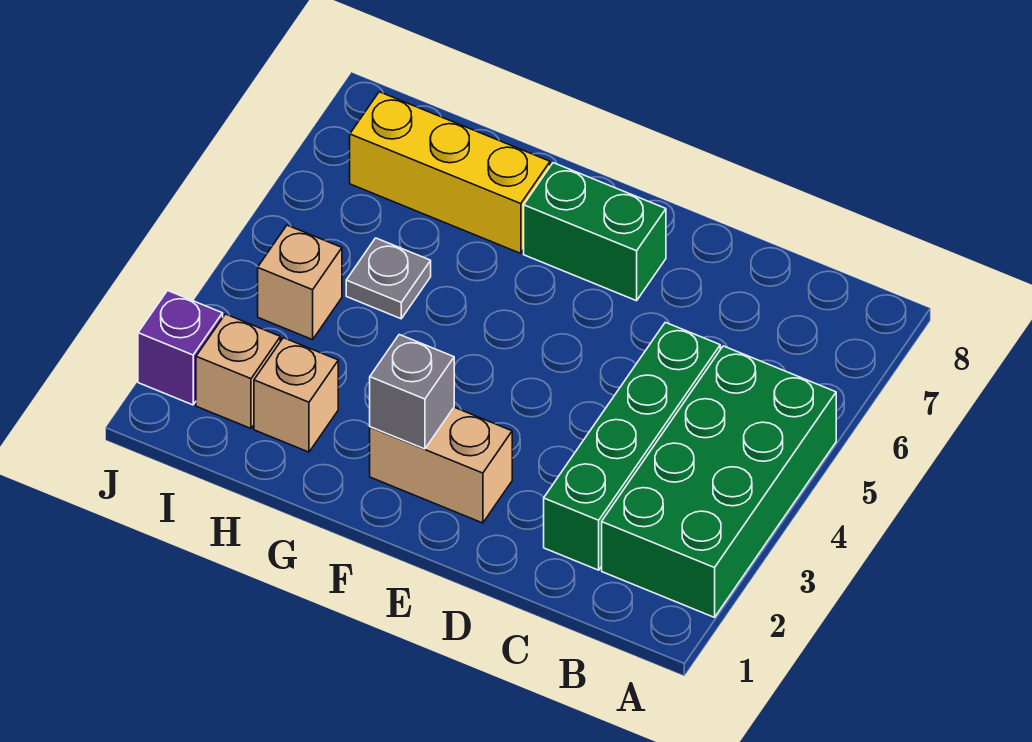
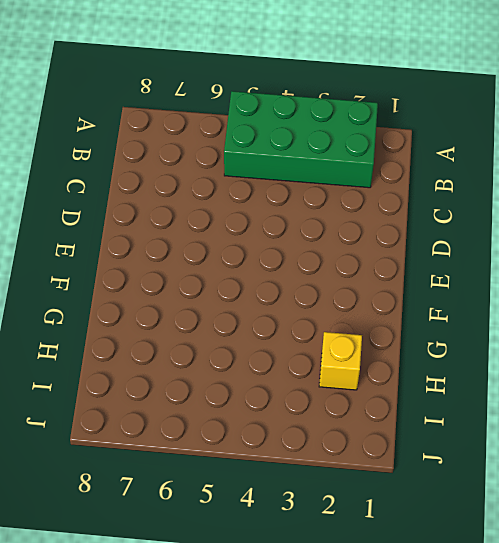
yellow brick H2 level 1 -> tan brick H2 level 1
none -> green brick C2:C5 level 1
none -> tan brick E2:F2 level 1

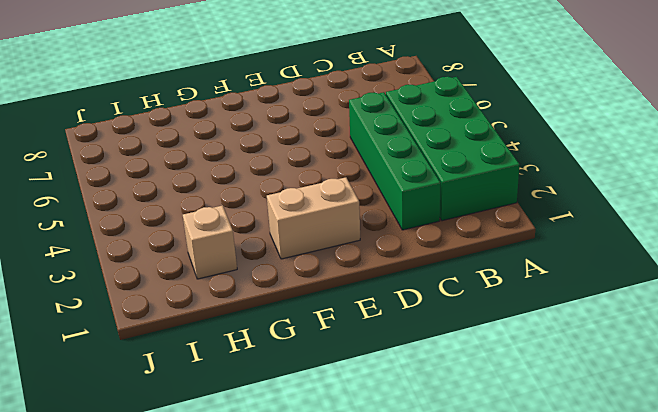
none -> green brick E7:F7 level 1
none -> yellow brick G7:I7 level 1

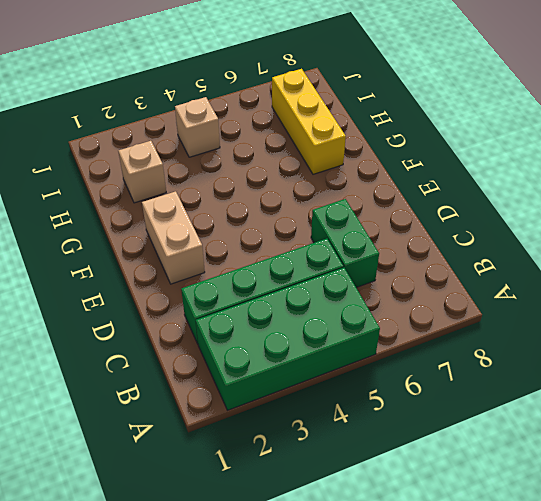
green brick C6:D6 level 1 -> green brick E7:F7 level 1
none -> grey plate H5 level 1
none -> tan brick I2 level 1

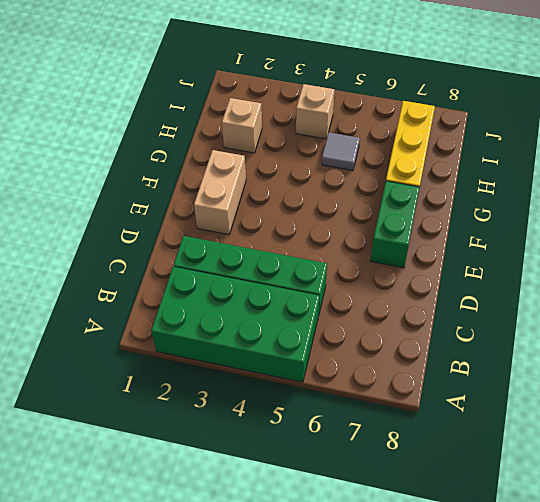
grey tile H5 level 1 -> grey plate H5 level 1
none -> tan brick I2 level 1
none -> purple brick J2 level 1

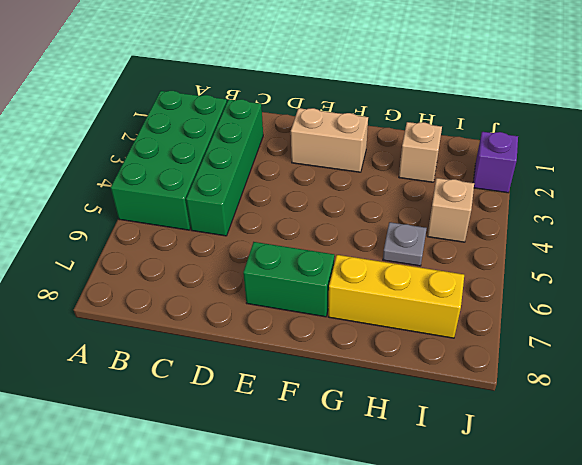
none -> tan brick I2 level 1
none -> grey brick F2 level 2

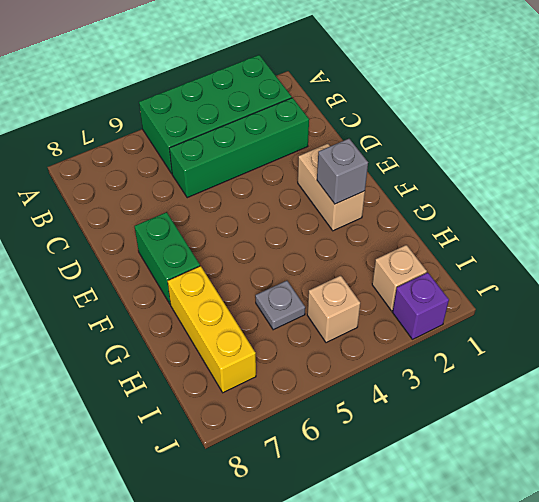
none -> tan brick H2 level 1

